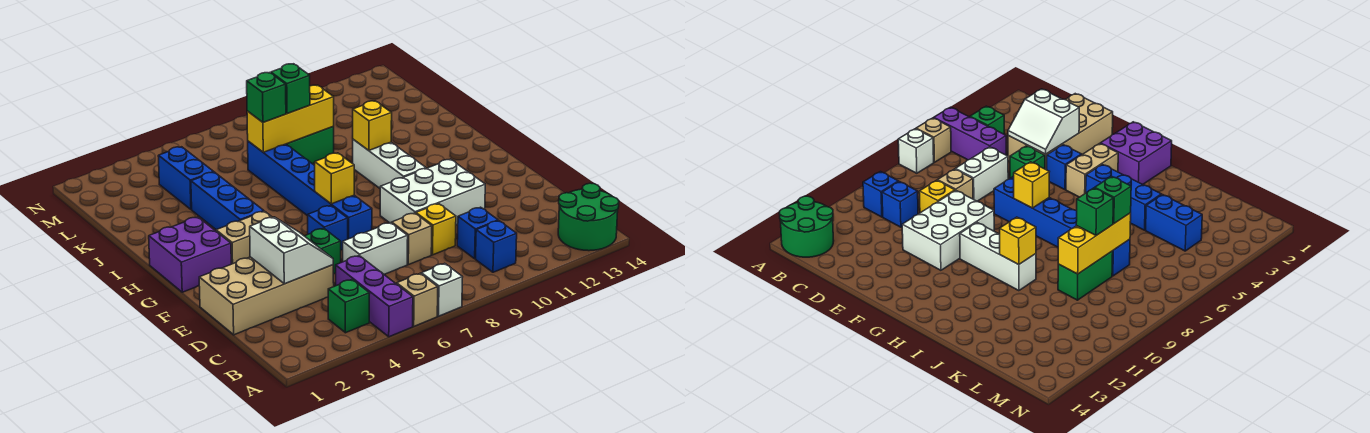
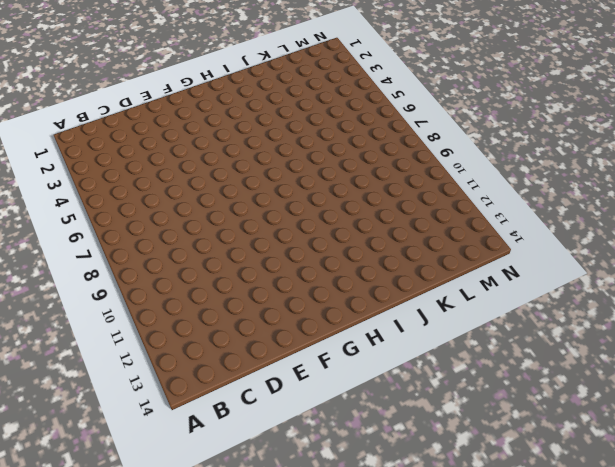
none -> purple brick A5:C5 level 1
none -> tan brick A6 level 1
none -> white brick A7 level 1

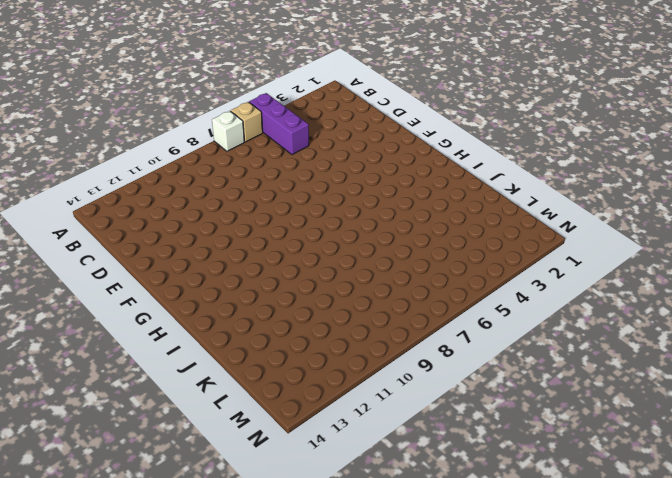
none -> green round brick A13:B14 level 1
none -> green brick B4 level 1
none -> blue brick B10 level 1

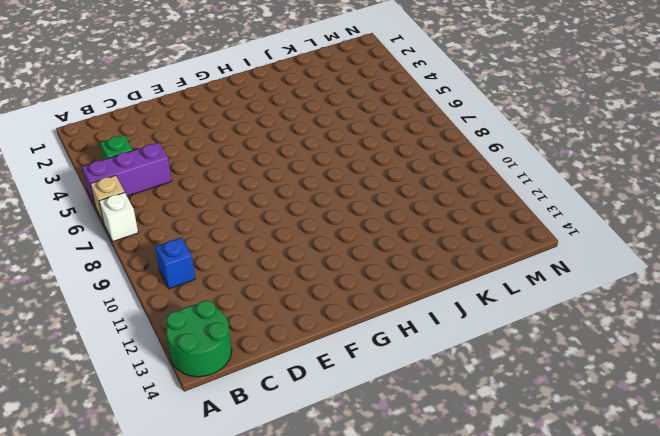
none -> blue brick C10 level 1
none -> tan brick D1:E4 level 1
none -> white brick D6:D7 level 1

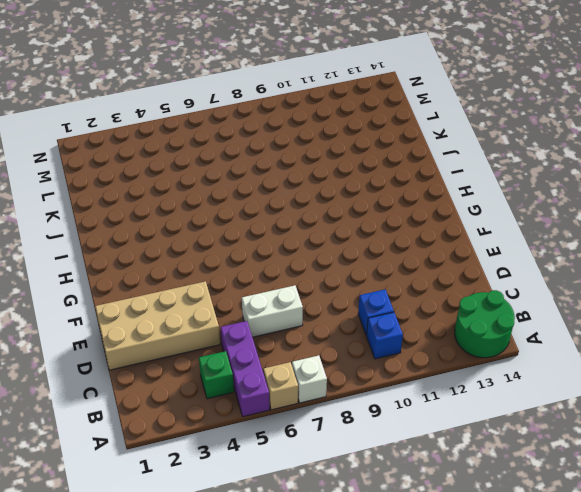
none -> tan brick D8 level 1
none -> yellow brick D9 level 1
none -> green brick E5 level 1

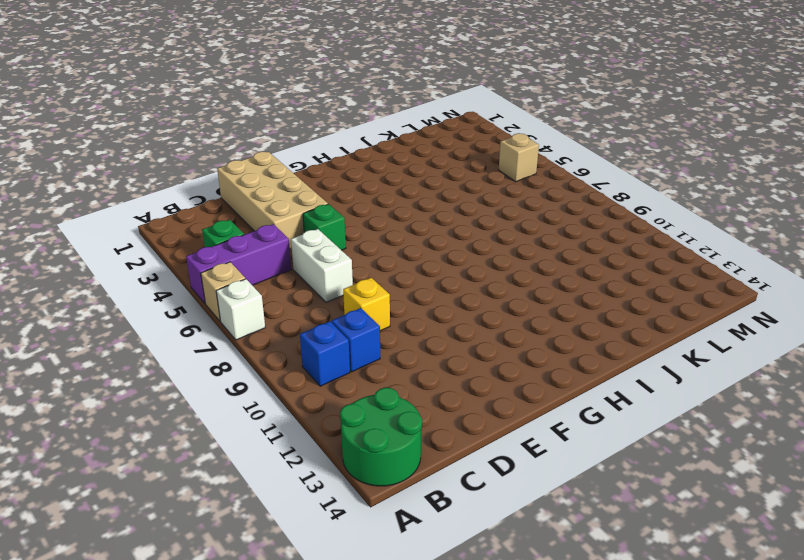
tan brick M5 level 1 -> tan brick D8 level 1
none -> white brick E9:F11 level 1
none -> blue brick F4 level 1
none -> blue brick F6 level 1

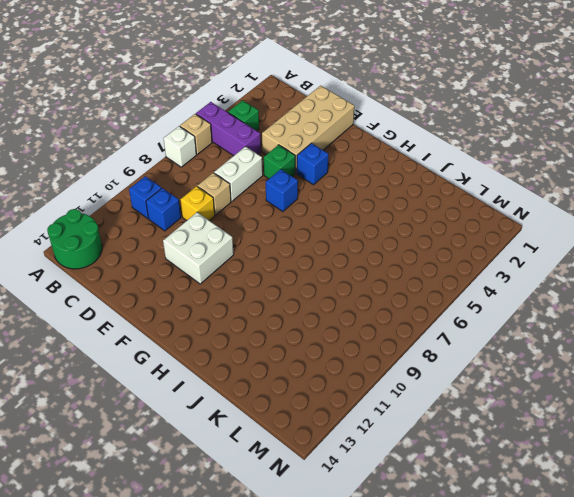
white brick E10:F11 level 1 -> white brick E9:F11 level 1
none -> blue brick F7:K7 level 1
none -> purple brick G1:H2 level 1
none -> tan brick G3:G4 level 1

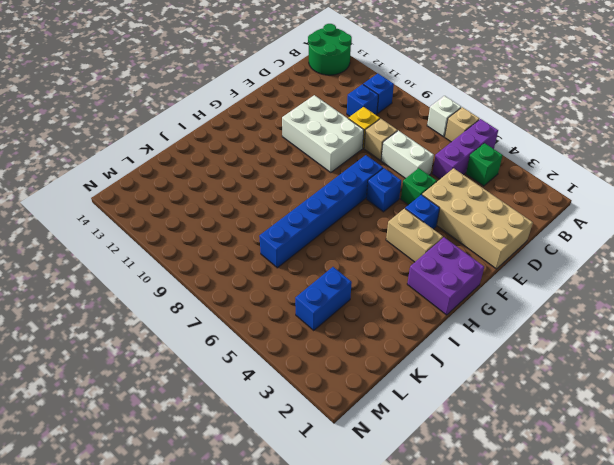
none -> white brick G10:I10 level 1
none -> blue brick H4:J4 level 1
none -> green brick K8:K9 level 1

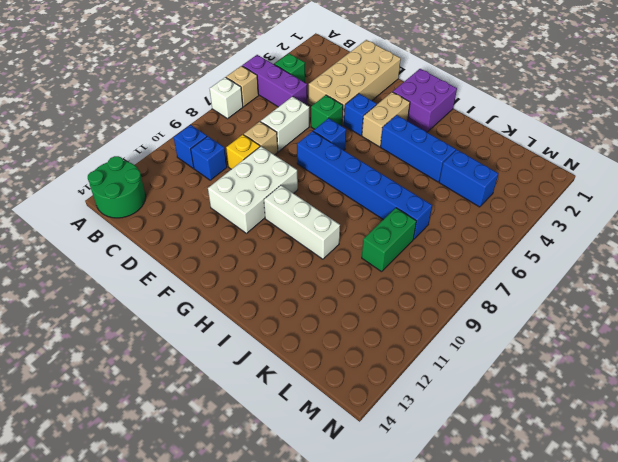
none -> white slope D3:E4 level 2 top 3
none -> yellow brick G7 level 2
none -> yellow brick I10 level 2

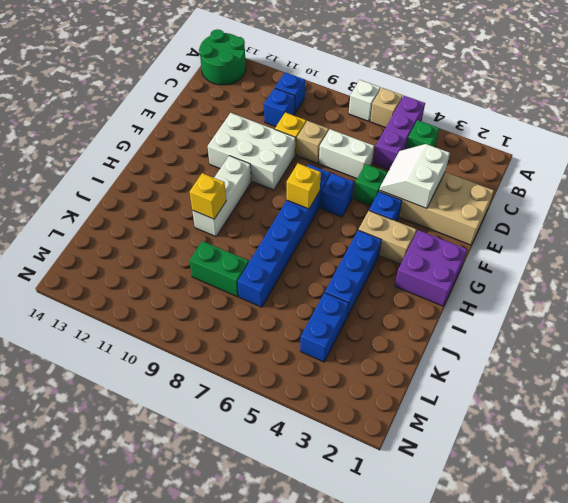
none -> yellow brick K7:K9 level 2
none -> green brick K7 level 3
none -> green brick K8 level 3

